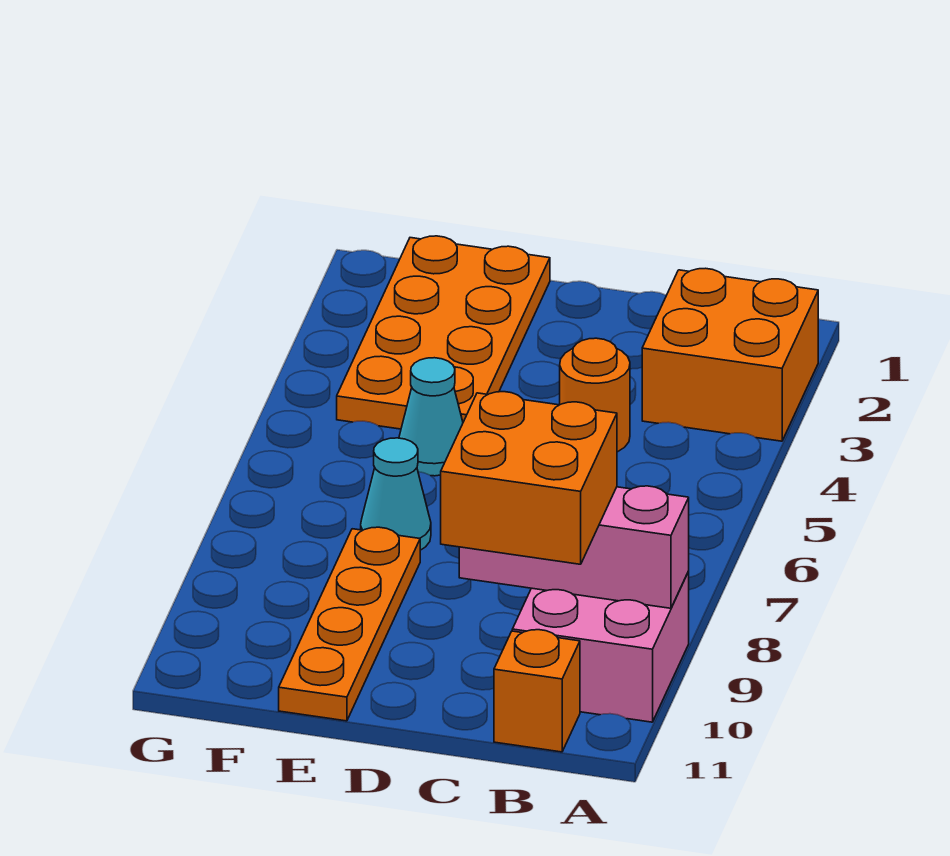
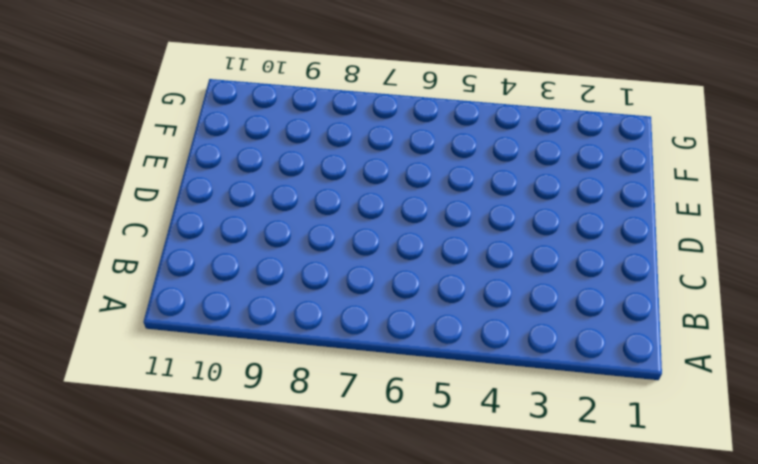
none -> orange brick A2:B3 level 1
none -> pink brick A9:B10 level 1

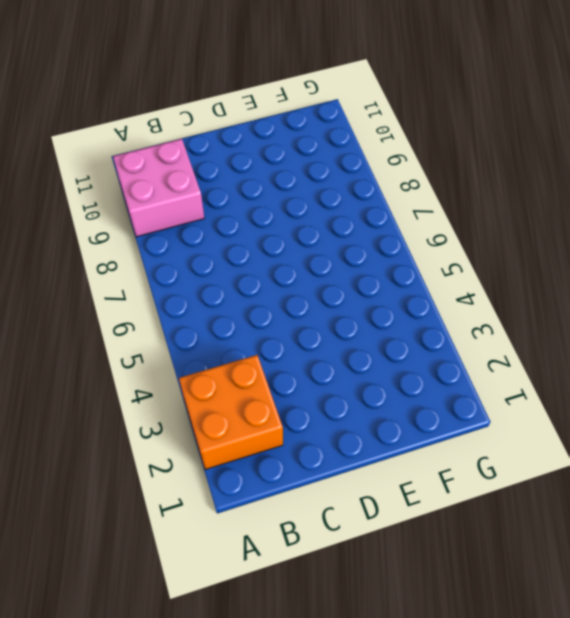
none -> orange brick B11 level 1
none -> orange round brick C4 level 1

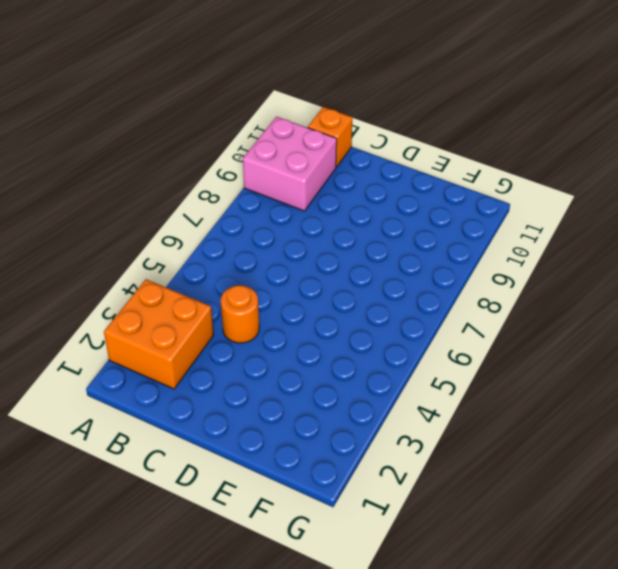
none -> orange plate E1:F4 level 1
none -> cyan cone E5 level 1

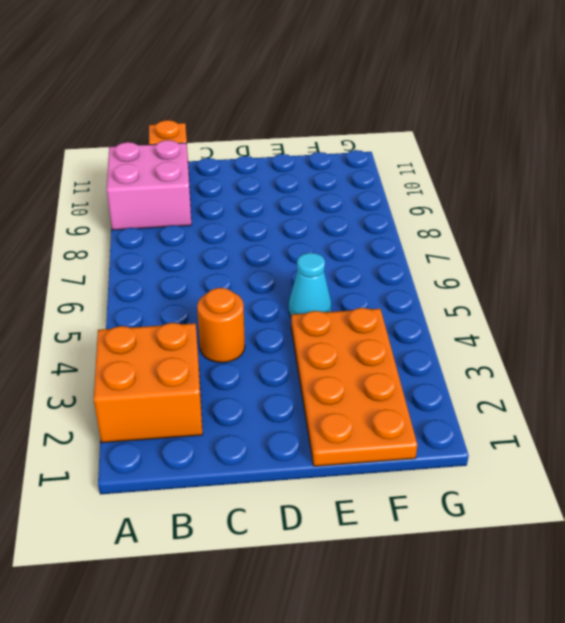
none -> cyan cone E7 level 1
none -> orange plate E8:E11 level 1

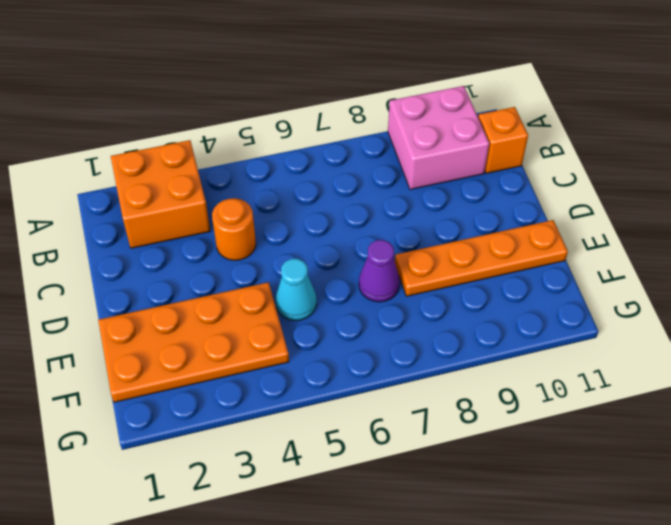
purple cone E7 level 1 -> cyan cone E7 level 1
none -> pink brick A9:C9 level 2
none -> orange brick B9:C10 level 3

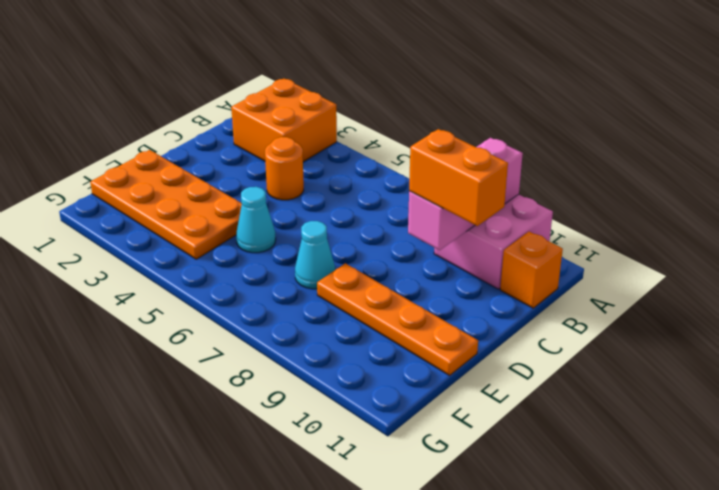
orange brick C9:C10 level 3 -> orange brick B9:C10 level 3

